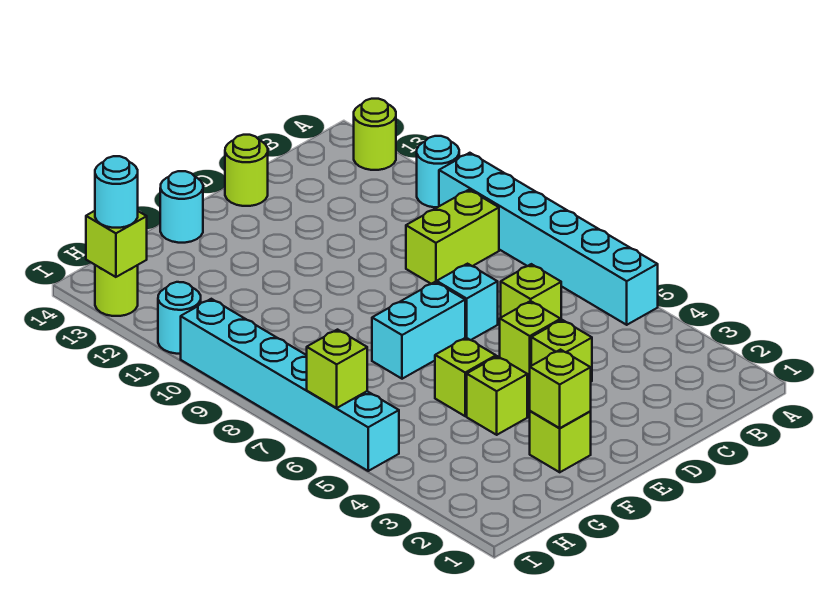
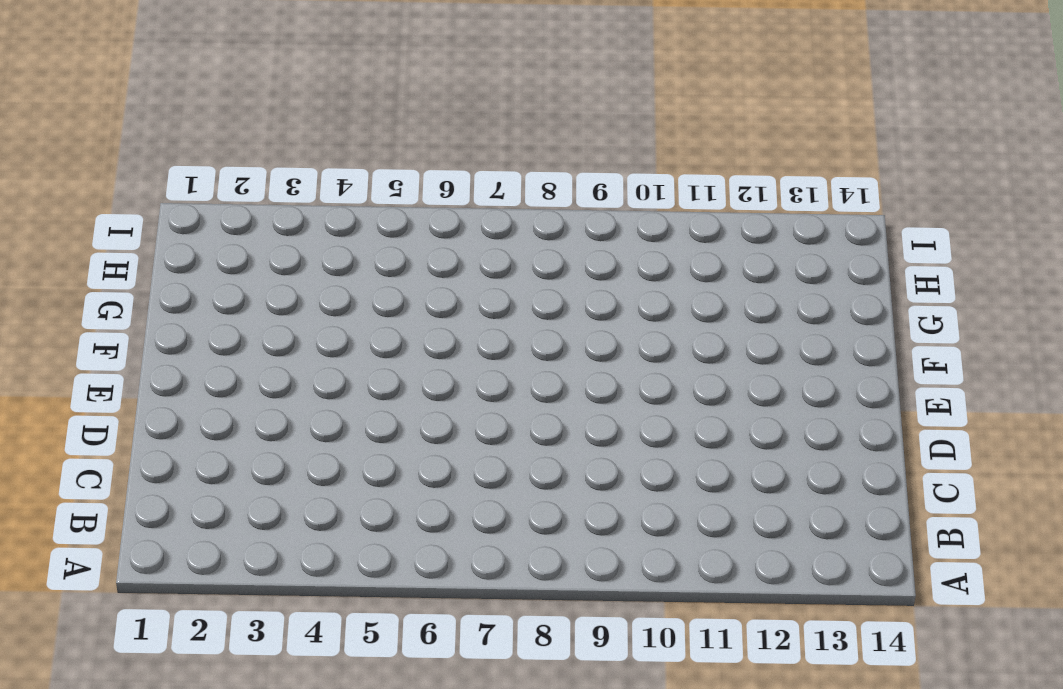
none -> cyan brick A5:A10 level 1
none -> cyan round brick A11 level 1
none -> lime round brick A13 level 1

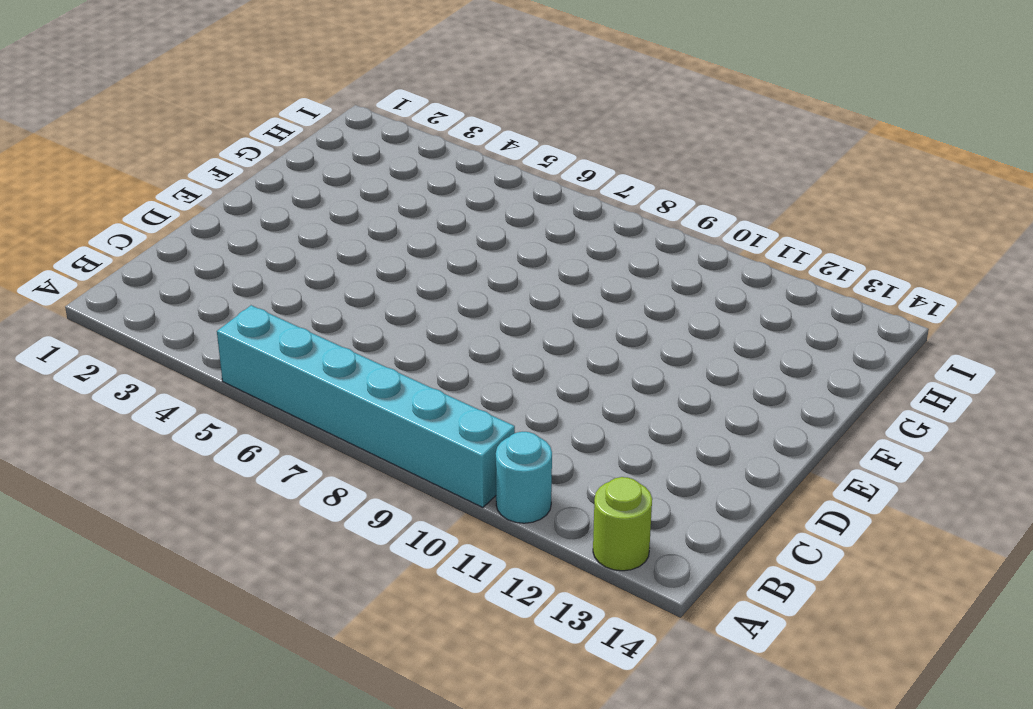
none -> lime brick B9:C9 level 1
none -> lime brick C6 level 1
none -> lime brick D4 level 1

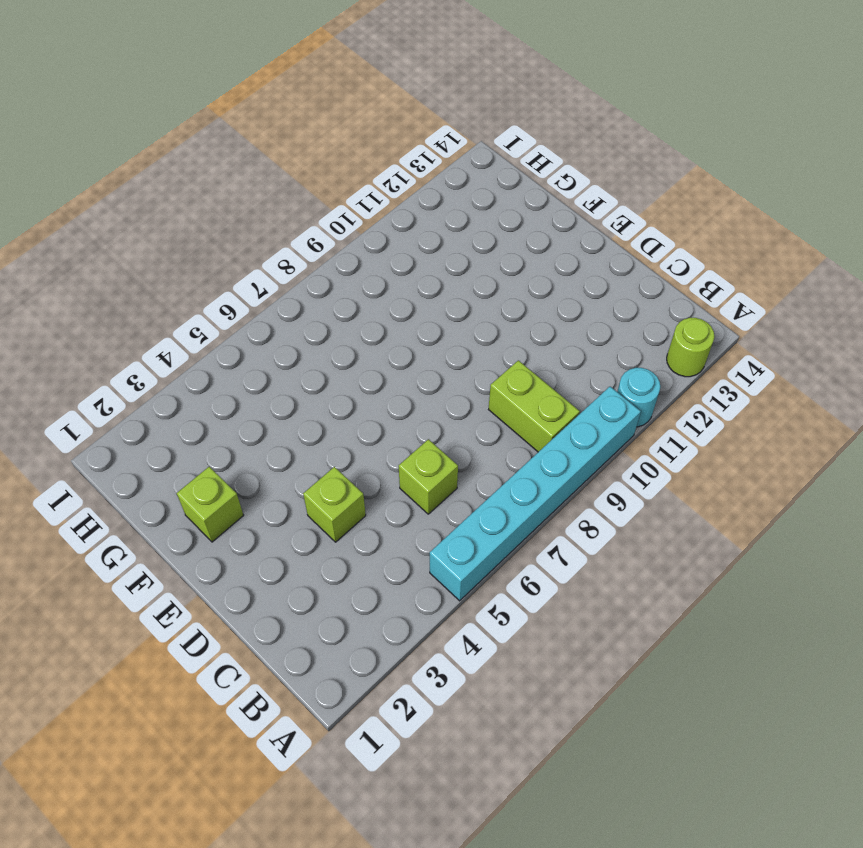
none -> lime brick D5 level 1
none -> cyan brick D7 level 1
none -> lime round brick D14 level 1

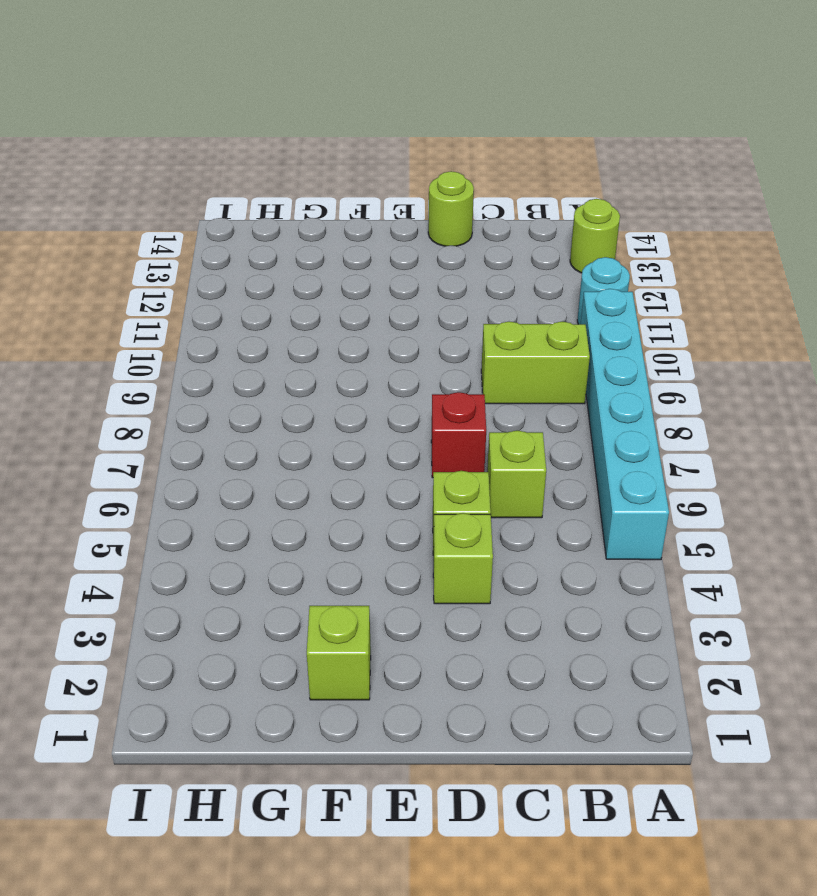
red brick D7 level 1 -> cyan brick D7 level 1
none -> cyan brick E7:F7 level 1
none -> lime brick F4 level 1
none -> lime brick F5 level 1

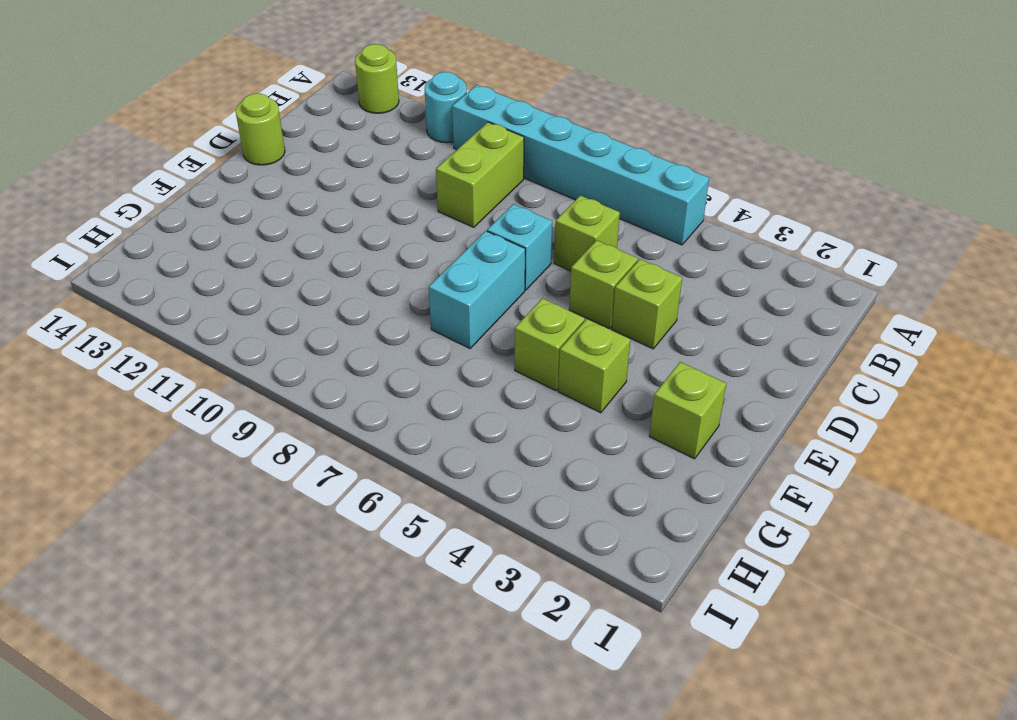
none -> cyan round brick F14 level 1
none -> cyan brick I5:I10 level 1
none -> cyan round brick I11 level 1

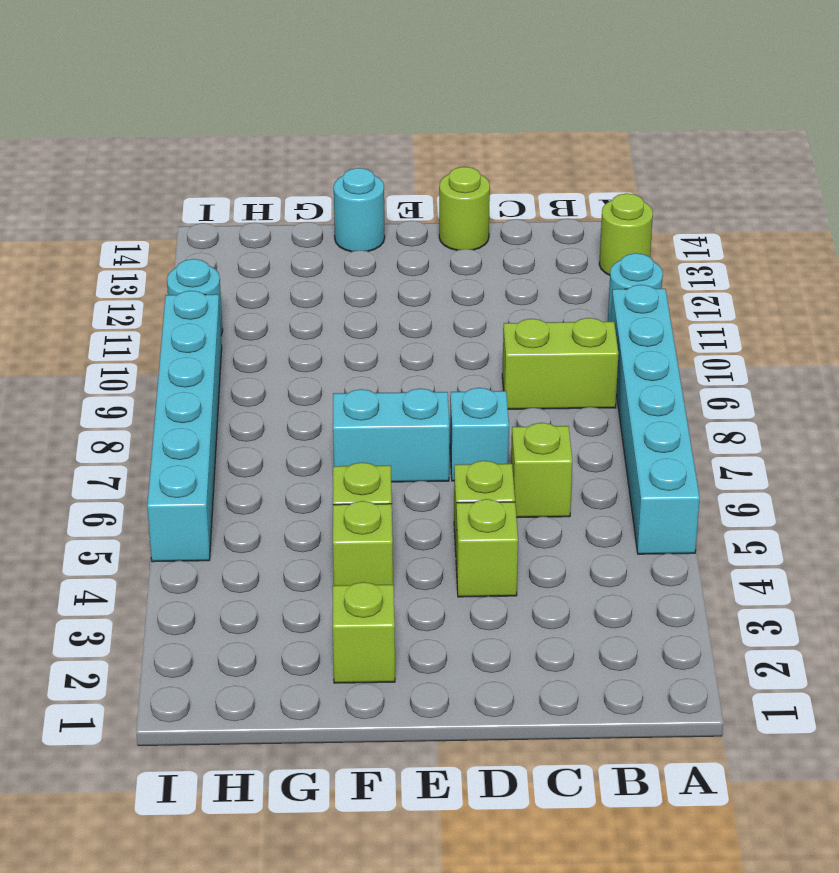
none -> lime round brick I13 level 1
none -> lime brick F2 level 2
none -> lime brick I6 level 2

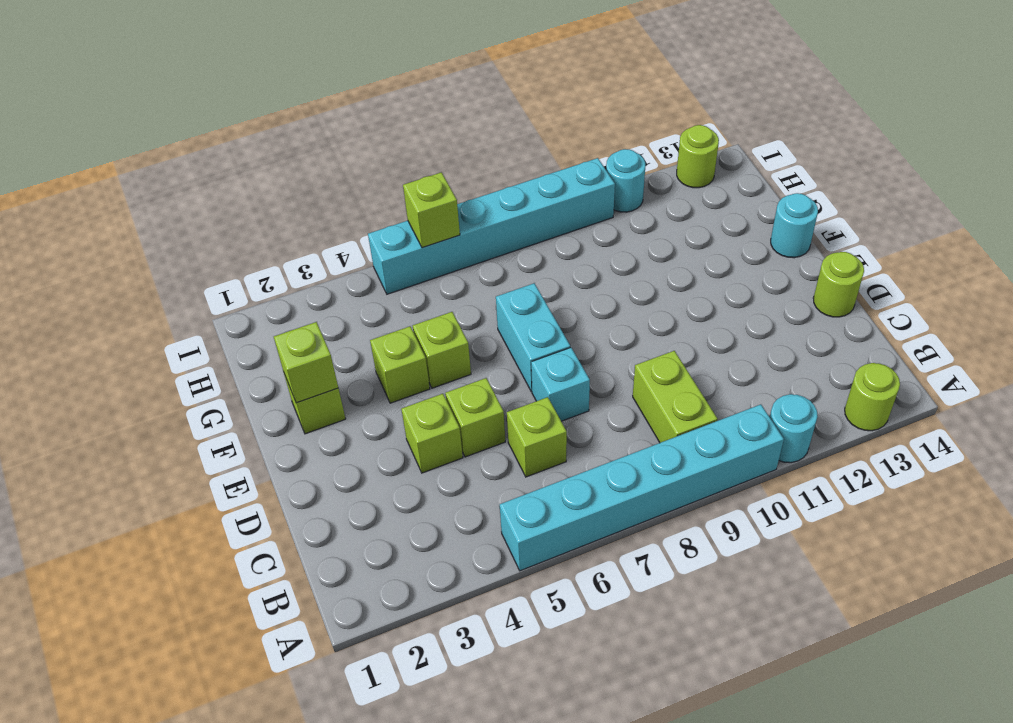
none -> lime brick I13 level 2
none -> cyan round brick I13 level 3

